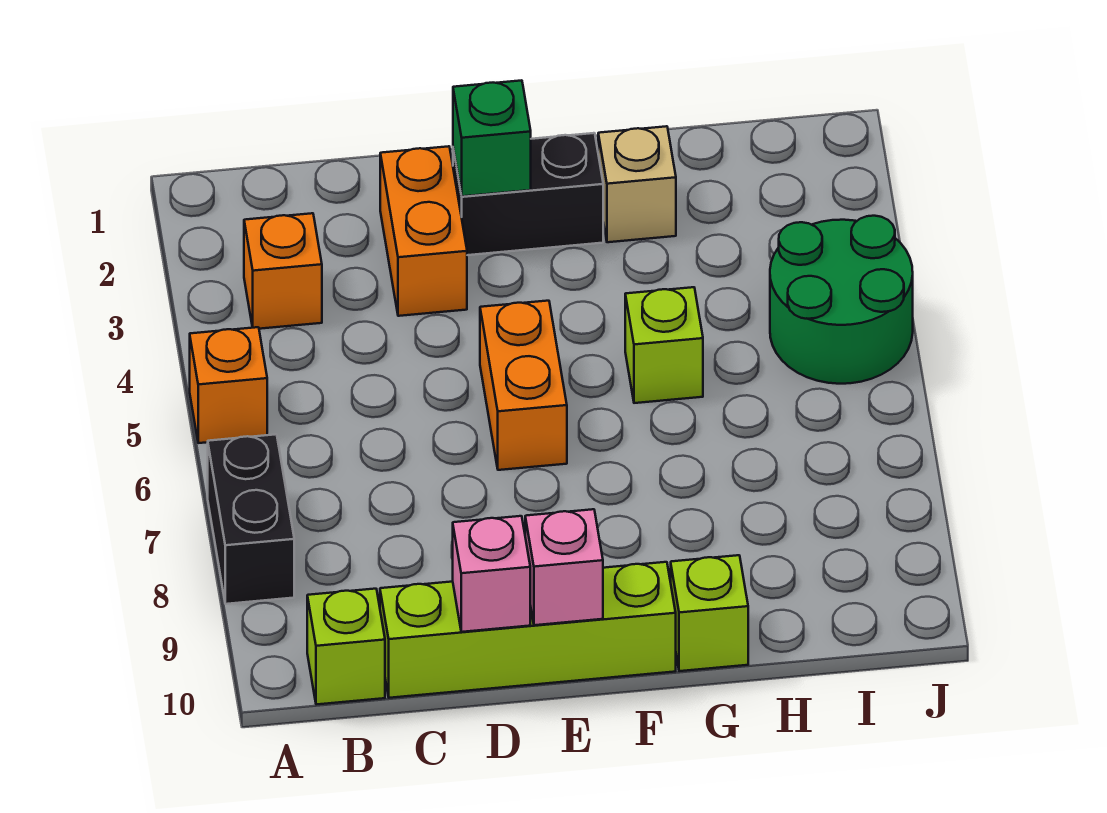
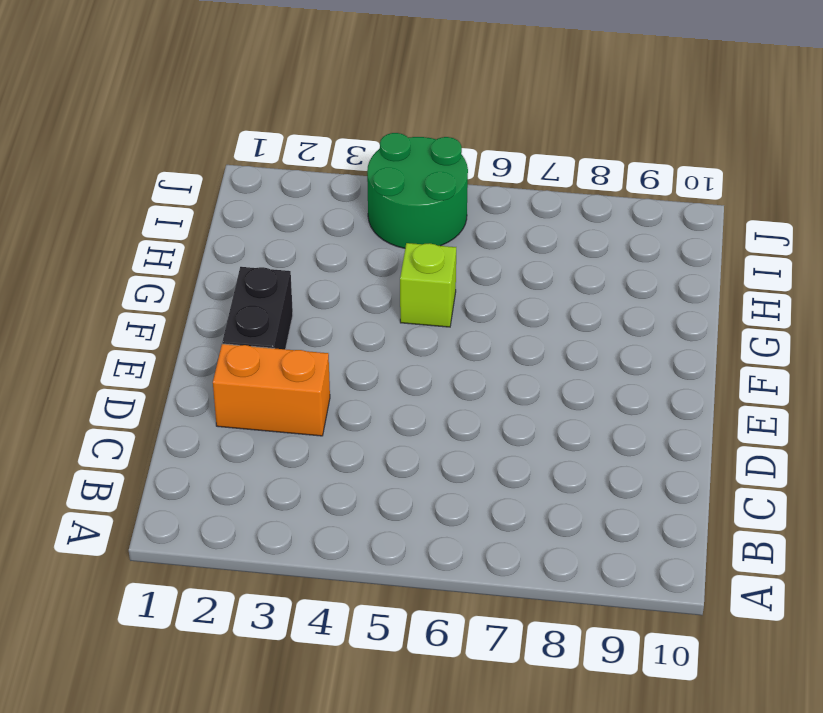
none -> orange brick A5 level 1
none -> black brick A7:A8 level 1
none -> orange brick B3 level 1

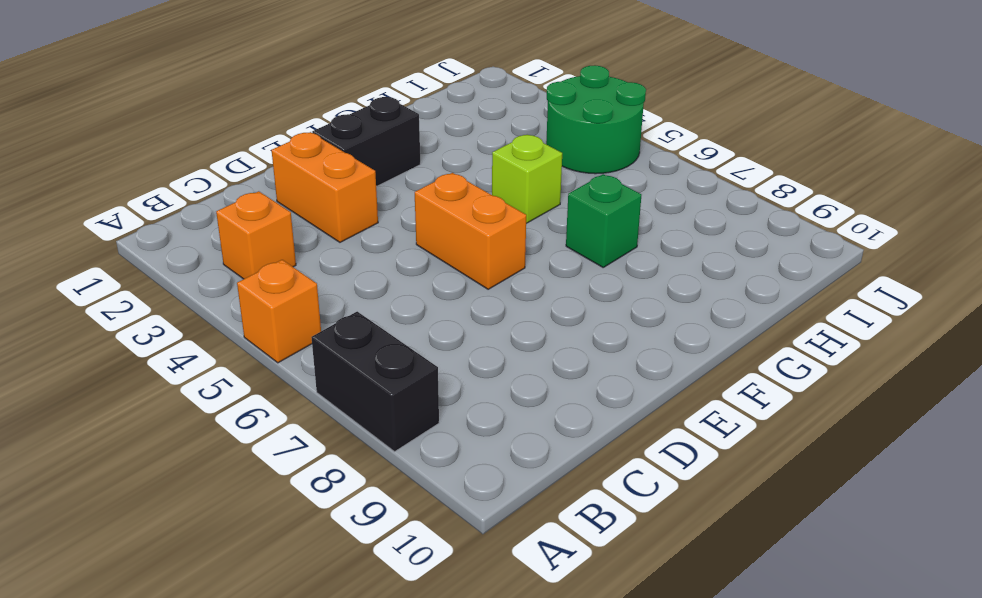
green brick G7 level 1 -> green brick E2 level 2
none -> lime brick B10 level 1
none -> lime brick C10:F10 level 1
none -> tan brick G2 level 1

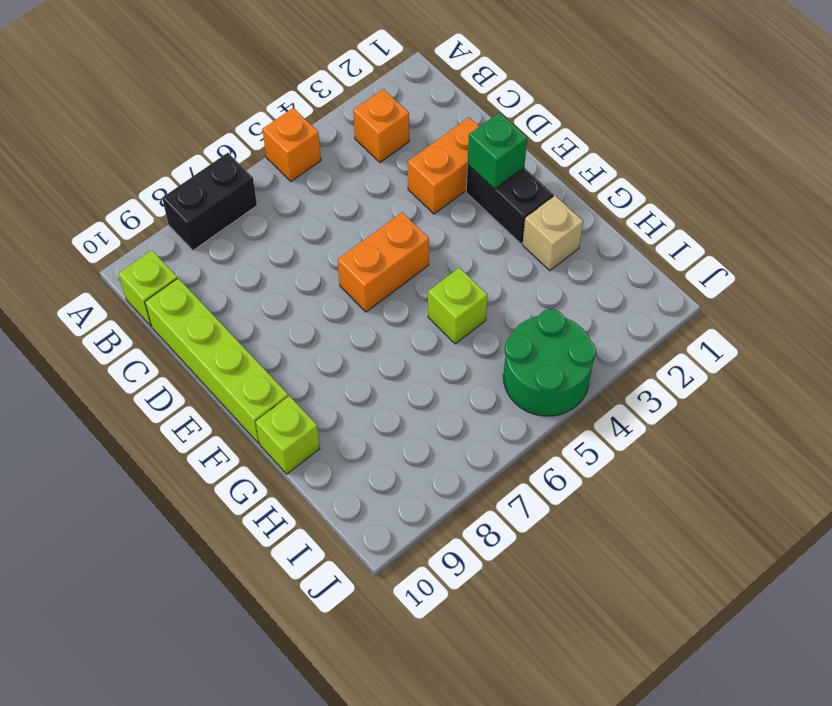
none -> pink brick D10 level 2
none -> pink brick E10 level 2

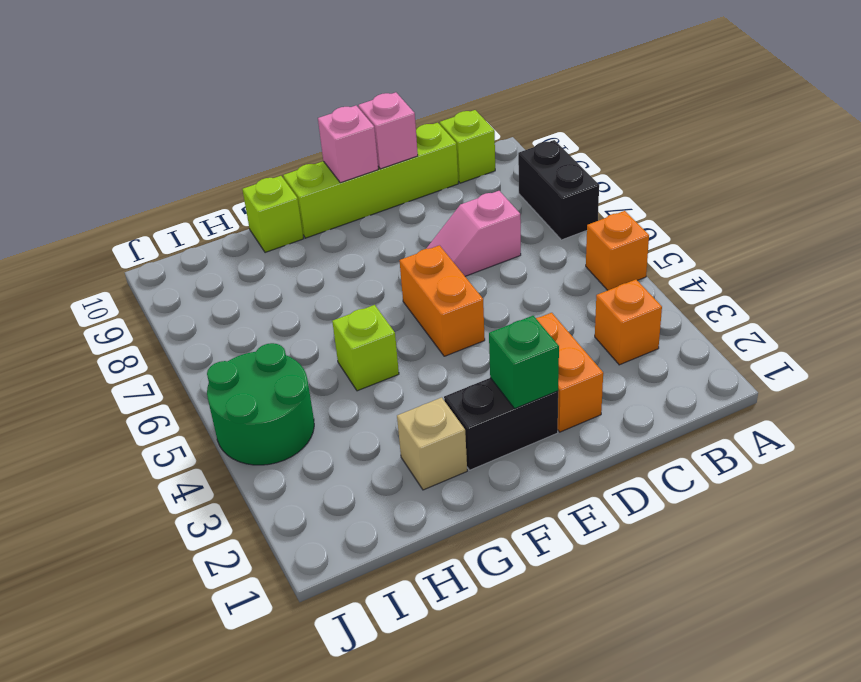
pink slope C7:D7 level 1 top C -> none

